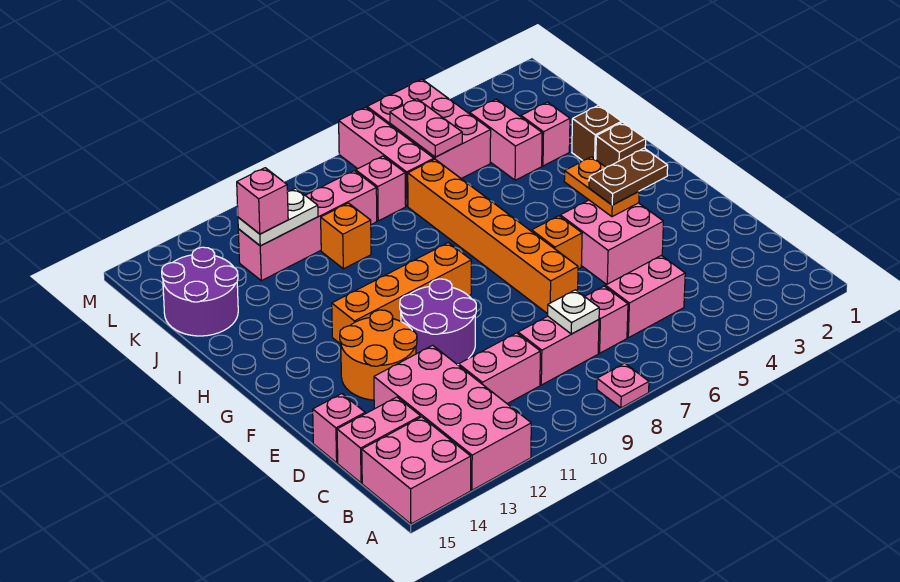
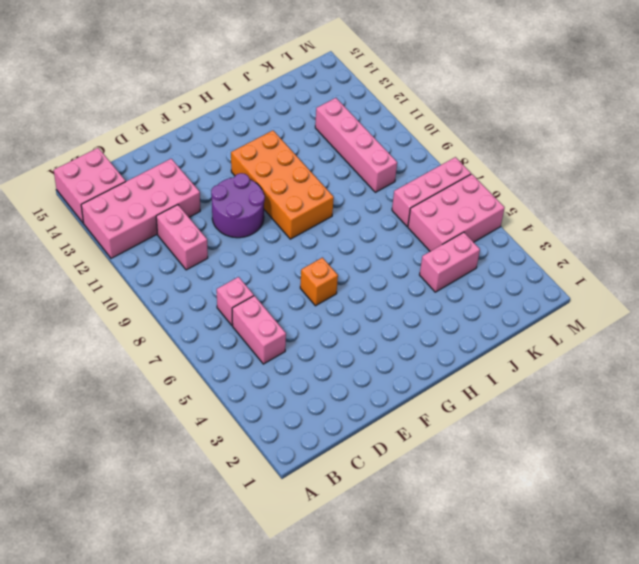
orange brick G9:H12 level 1 -> orange brick G9:G12 level 1
none -> pink plate A8 level 1
none -> pink brick C8:C9 level 1
none -> pink brick C14:C15 level 1
none -> pink brick D15 level 1

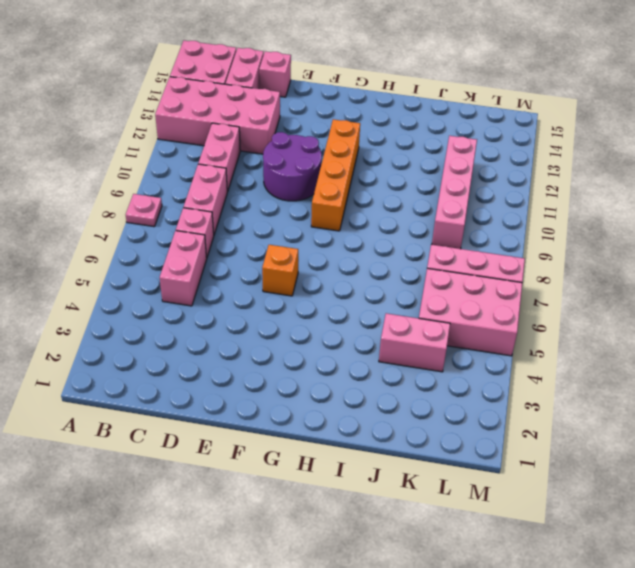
none -> pink brick E4:F5 level 1
none -> orange brick E7:J7 level 1
none -> orange round brick E12:F13 level 1
none -> brown brick H2 level 1

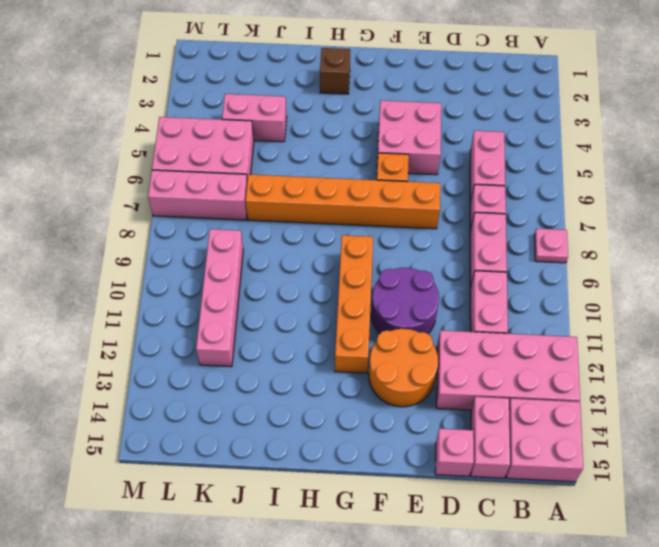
none -> brown brick I2 level 1
none -> pink brick J3 level 1
none -> orange brick J10 level 1
none -> purple round brick J14:K15 level 1

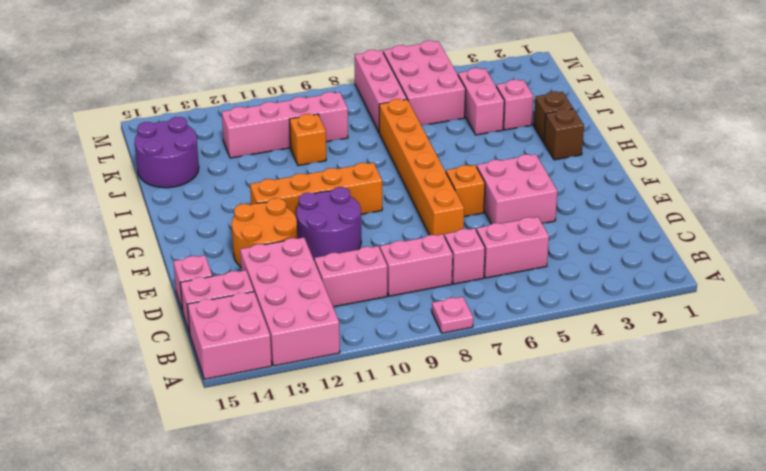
none -> pink brick K8 level 1
none -> white plate C8 level 2
none -> orange plate F4:G4 level 2
none -> pink plate K6:L6 level 2

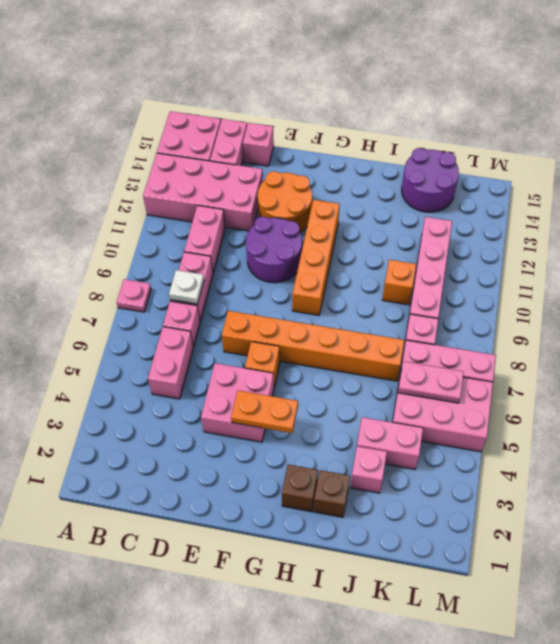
none -> white plate K11:K12 level 2
none -> brown plate F3:F4 level 3
none -> pink brick K12 level 3

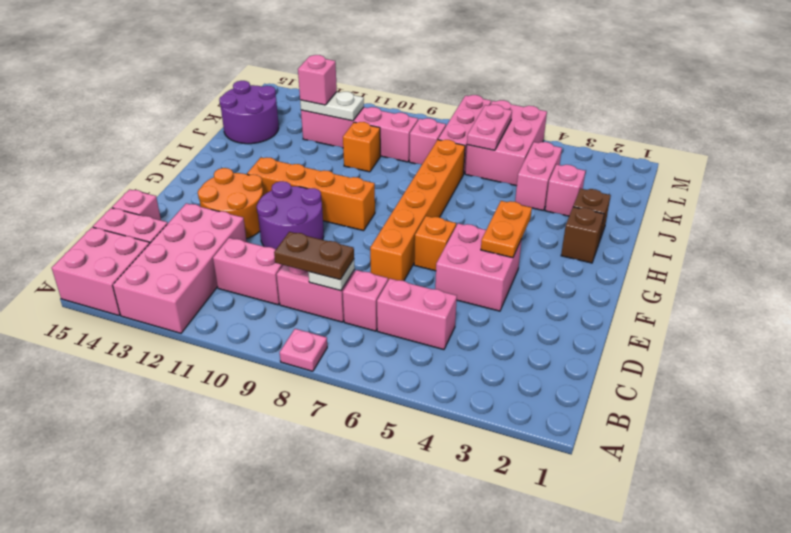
brown plate C8:C9 level 3 -> brown plate F3:F4 level 3

